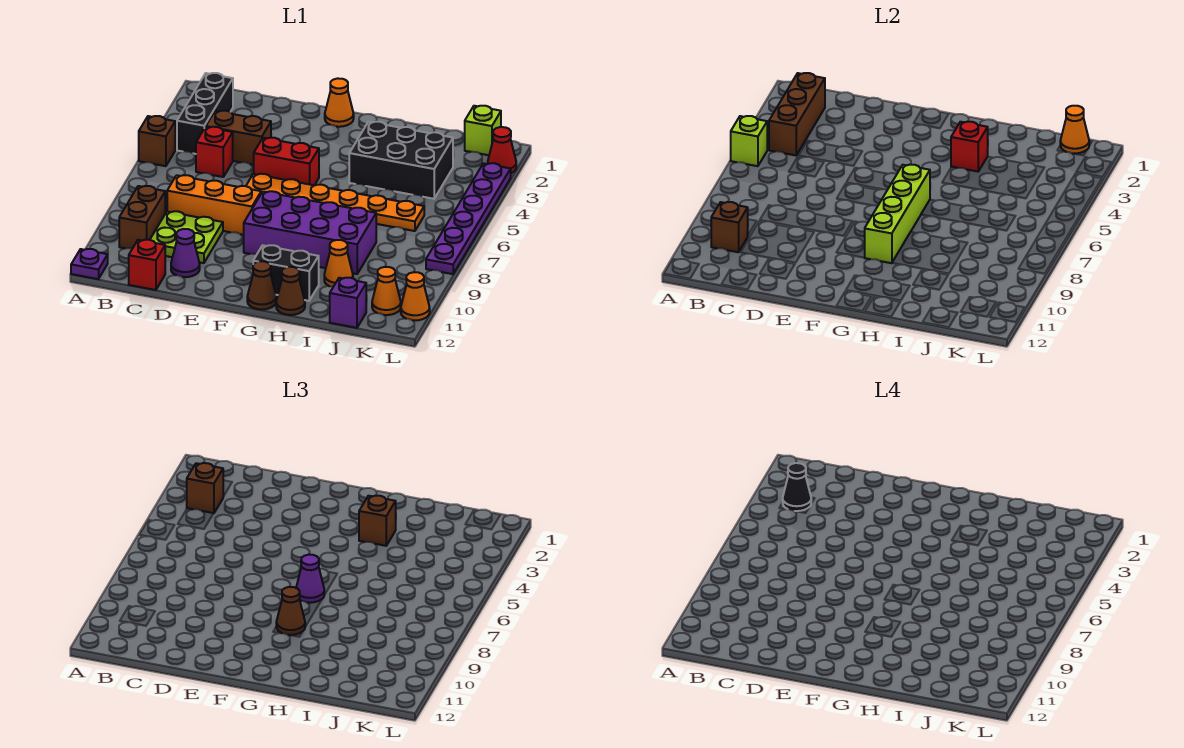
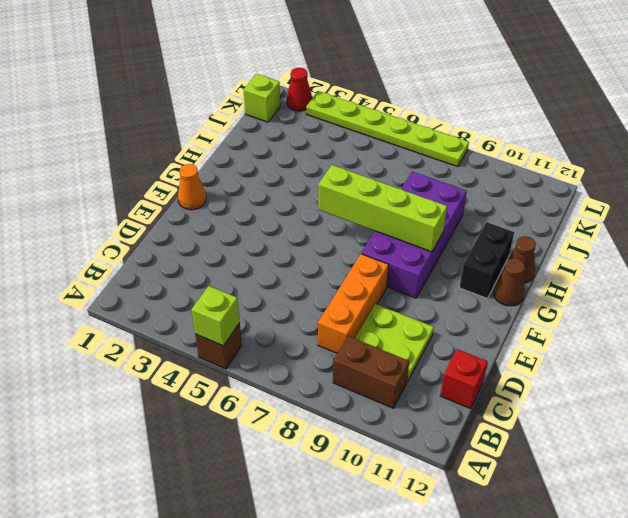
lime plate L3:L8 level 1 -> purple plate L3:L8 level 1
none -> purple plate A12 level 1
none -> black brick B2:B4 level 1
none -> brown brick C4:D4 level 1
none -> red brick C5 level 1

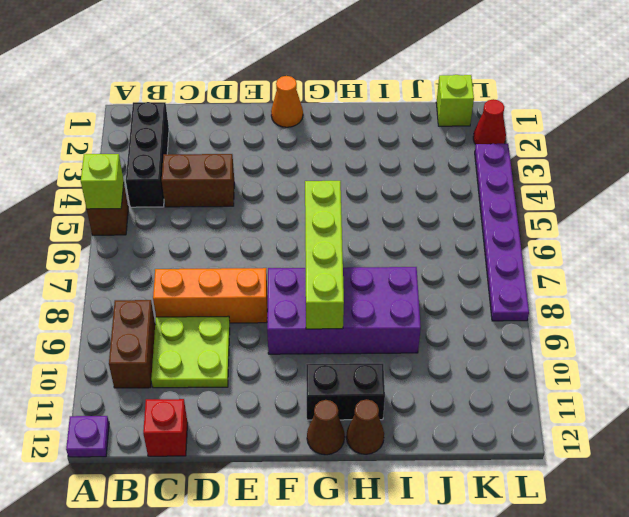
none -> red brick C5 level 1
none -> purple cone D11 level 1
none -> red brick E5:F5 level 1
none -> orange plate E6:J6 level 1

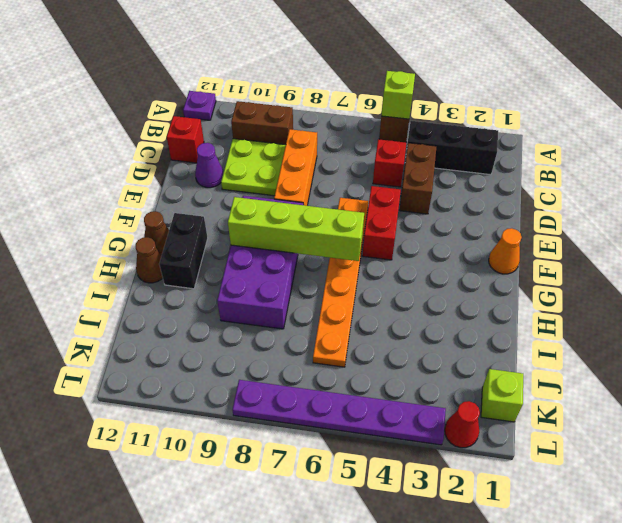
none -> black brick H3:J4 level 1
none -> orange cone I10 level 1
none -> purple brick J12 level 1
none -> orange cone K11 level 1

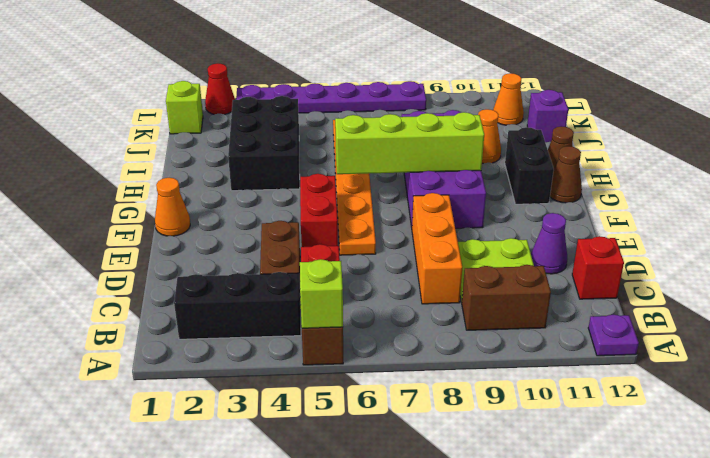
none -> orange cone L11 level 1
none -> brown brick B2:B4 level 2
none -> brown brick B10 level 2
none -> red brick H3 level 2

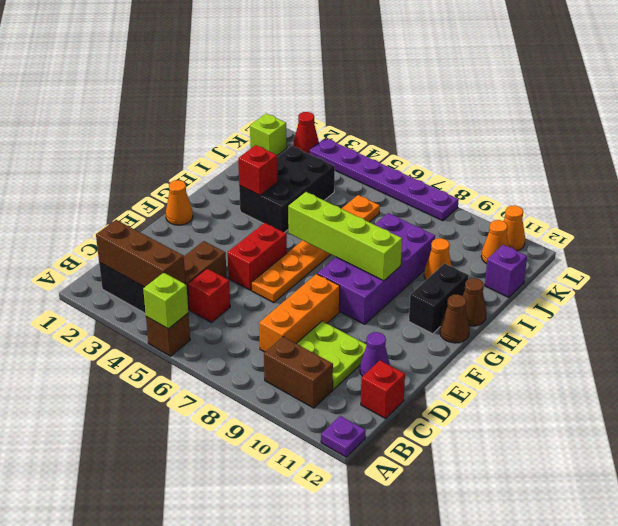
none -> brown brick B10 level 2
none -> orange cone K1 level 2
none -> brown brick B3 level 3
none -> purple cone G7 level 3

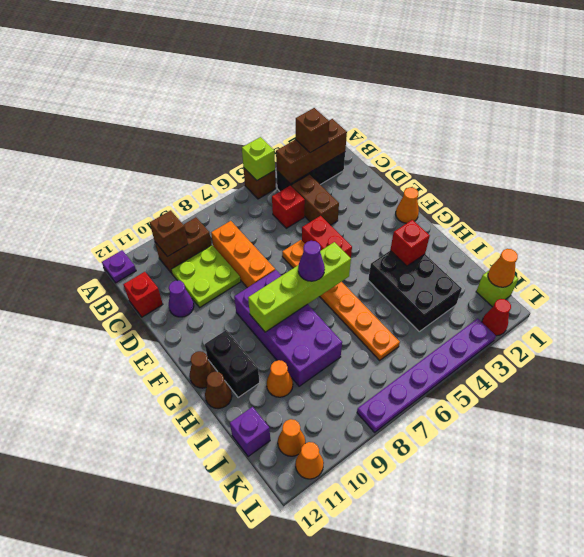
none -> brown cone G9 level 3
none -> brown brick H3 level 3
none -> black cone B3 level 4

